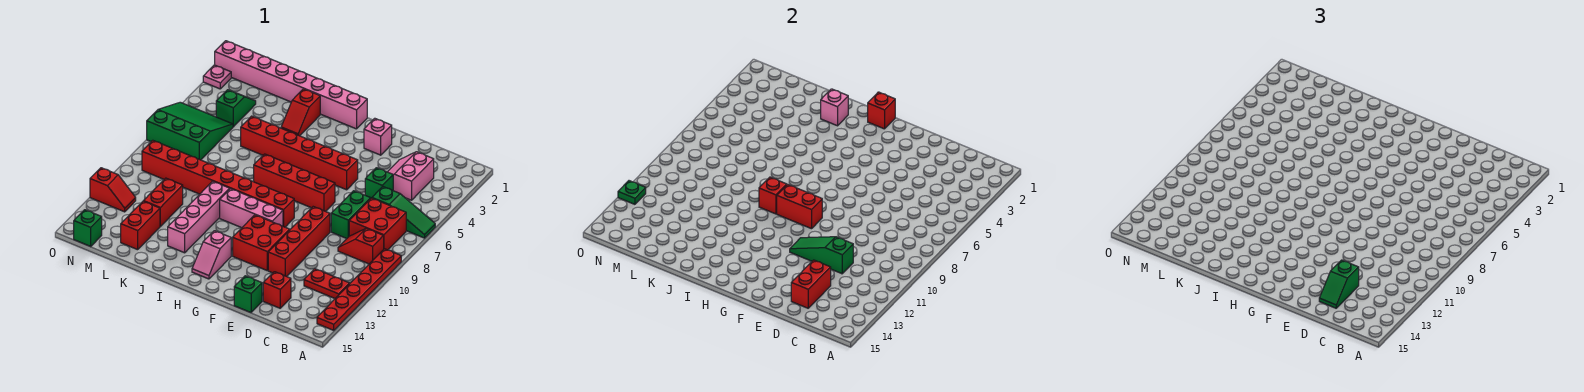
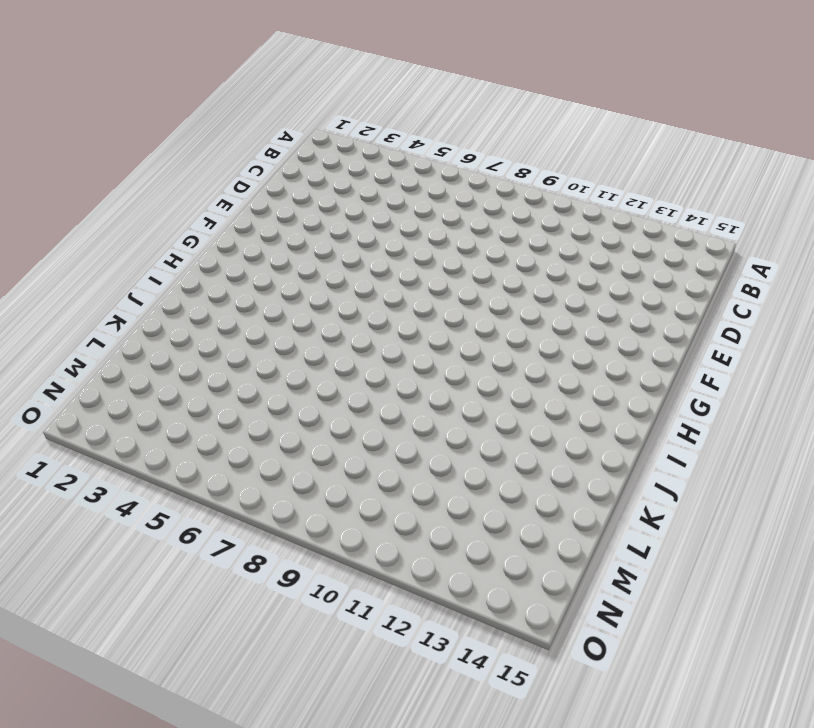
none -> green slope A6:C6 level 1 top C
none -> red plate A9:A14 level 1
none -> red brick B7:C8 level 1
none -> red slope B9:C9 level 1 top B

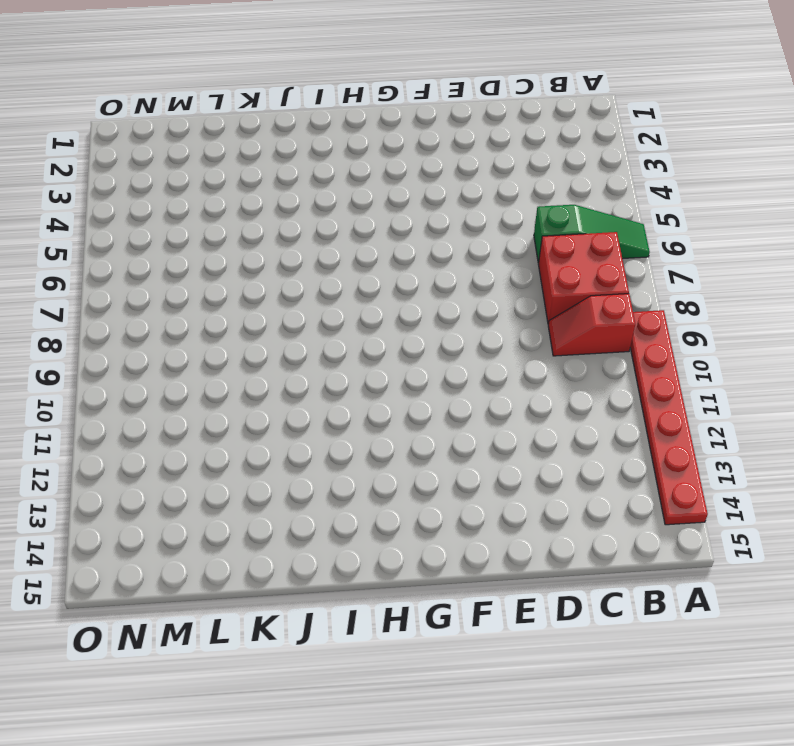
none -> red plate B12:C12 level 1
none -> pink slope C3:D4 level 1 top C
none -> green brick D5 level 1
none -> green brick D7:D8 level 1

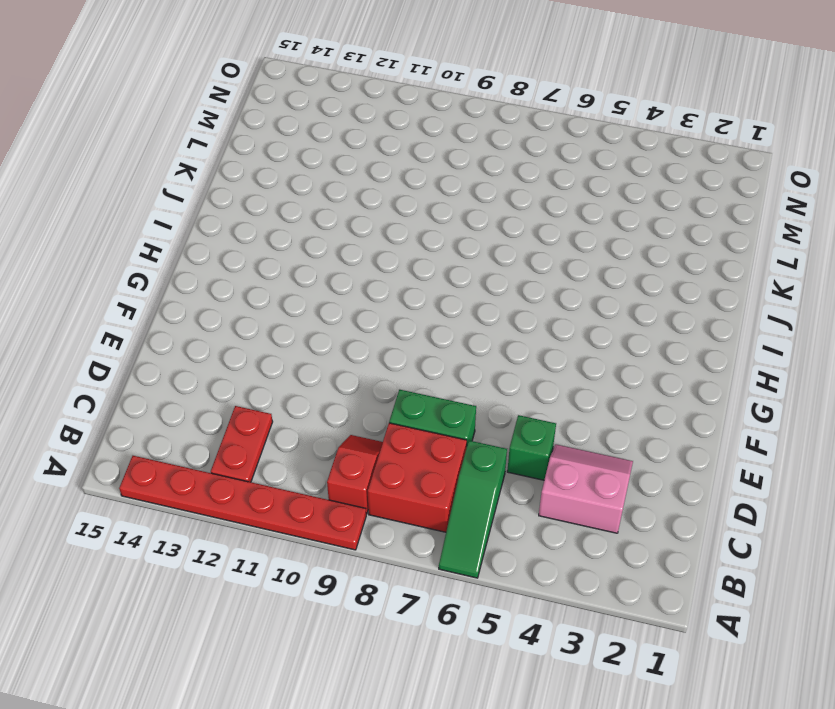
none -> red brick D14 level 1
none -> red brick E9:E12 level 1
none -> green brick E15 level 1
none -> pink brick F2 level 1

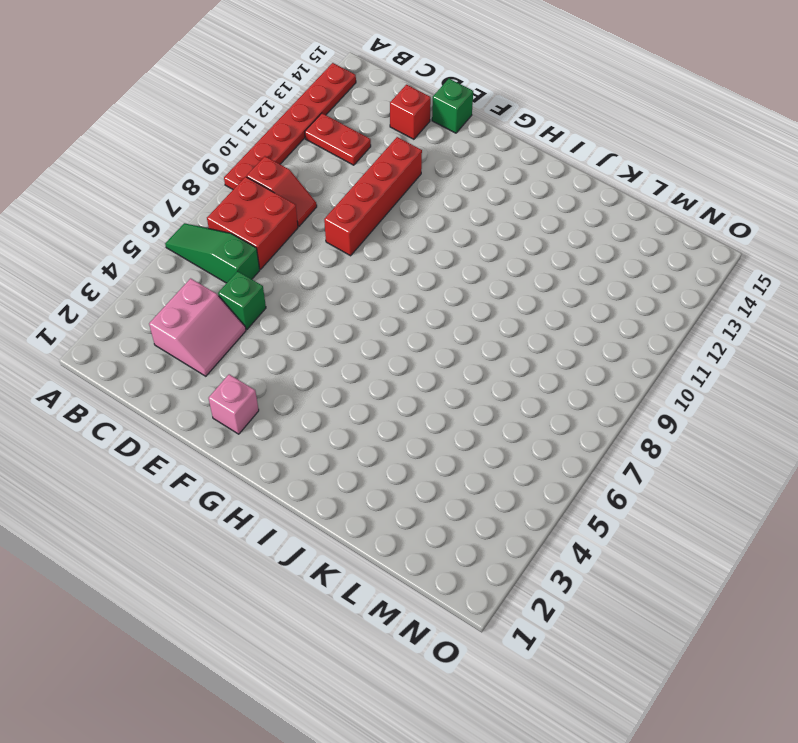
none -> green brick D7:D8 level 1
none -> red brick F5:K5 level 1
none -> red brick F7:I7 level 1
none -> red brick F11:G12 level 1

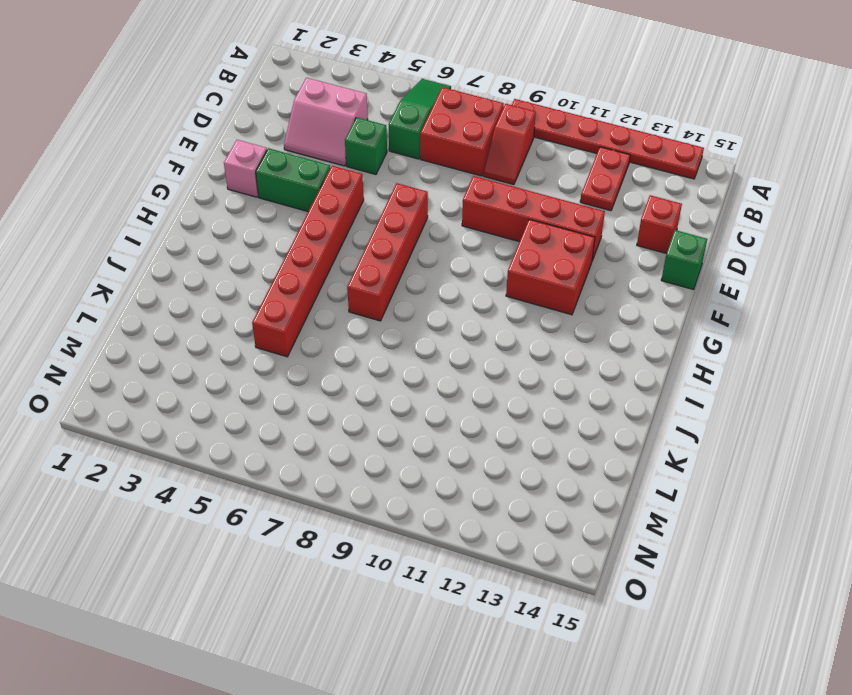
green brick F3:F4 level 1 -> green brick D7:D8 level 1
none -> red brick G9:N9 level 1
none -> pink brick G10:I10 level 1
none -> pink brick H1:O1 level 1
none -> pink slope H13:H14 level 1 top 13

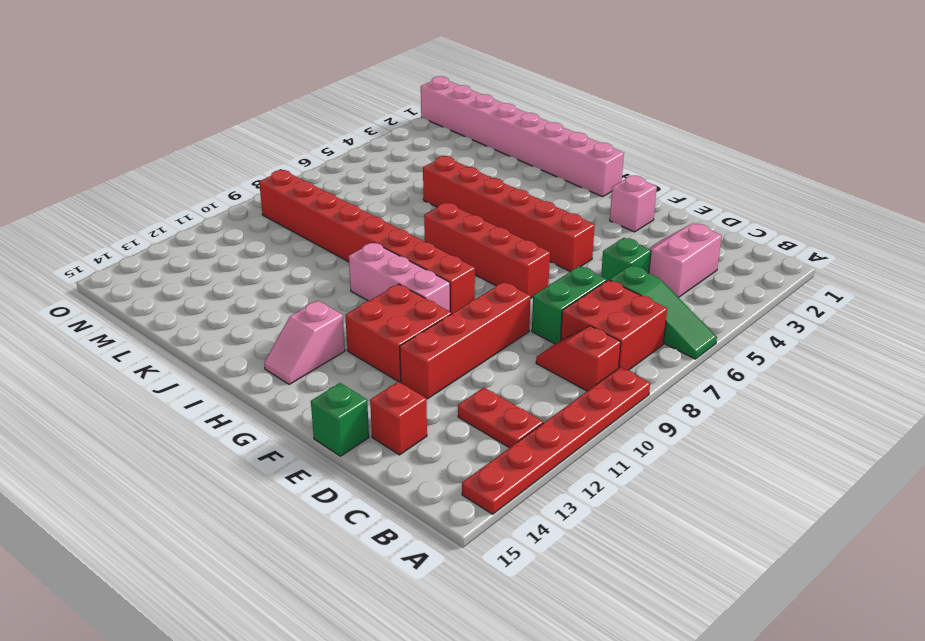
none -> red slope J2:J3 level 1 top 2
none -> pink brick J10:J13 level 1
none -> red brick L11:L12 level 1
none -> red brick L13:L14 level 1

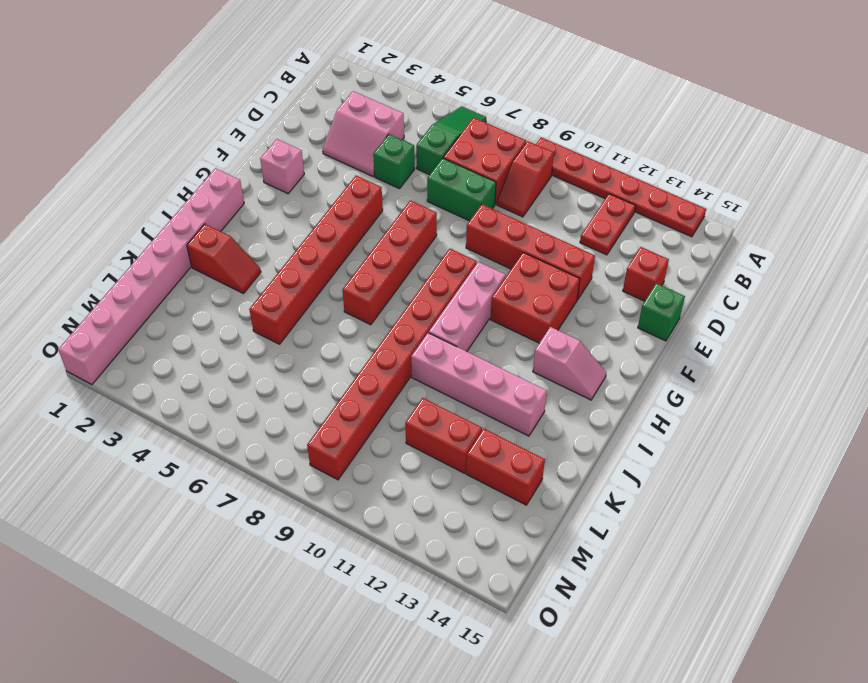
none -> green slope M3:M4 level 1 top 4
none -> green slope M5:O7 level 1 top 7
none -> red slope N12:O12 level 1 top O
none -> green brick N15 level 1

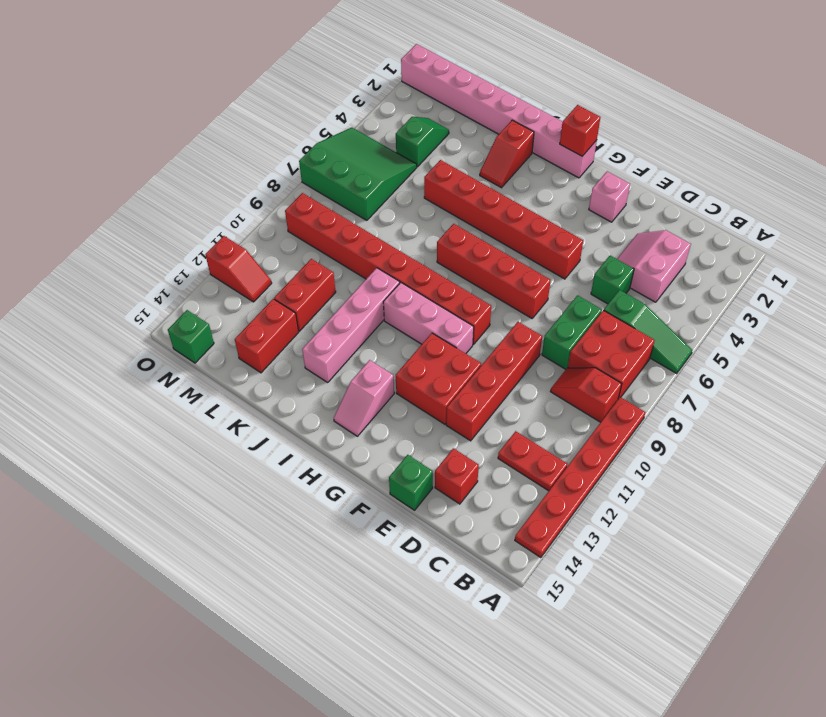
none -> pink plate O2 level 1
none -> green slope D11:F11 level 2 top D
none -> red brick D13:D14 level 2
none -> red brick G9:H9 level 2

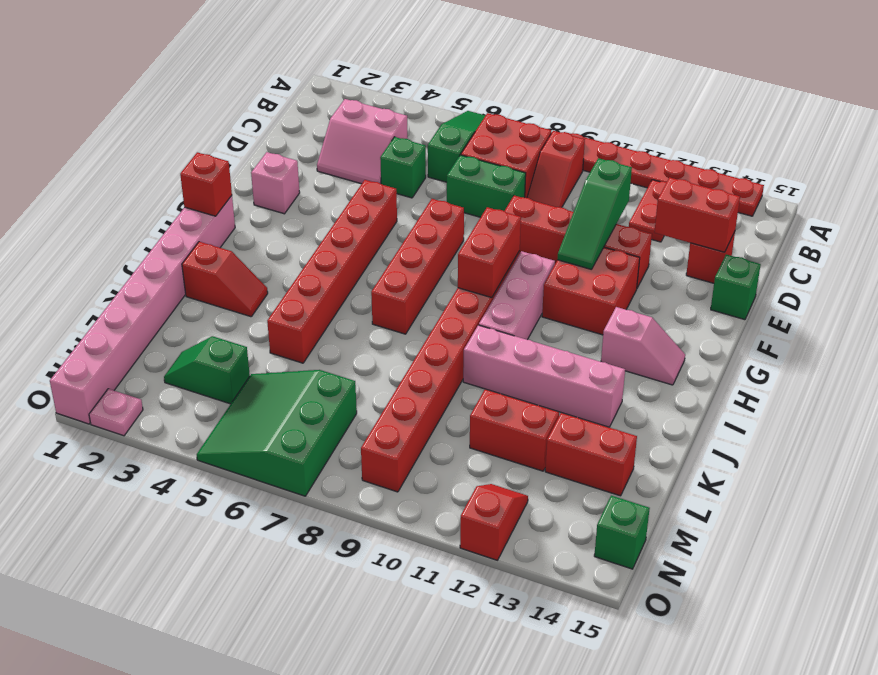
none -> red brick I9 level 2
none -> pink brick J2 level 2
none -> green plate O12 level 2
none -> green slope D13:D14 level 3 top 13

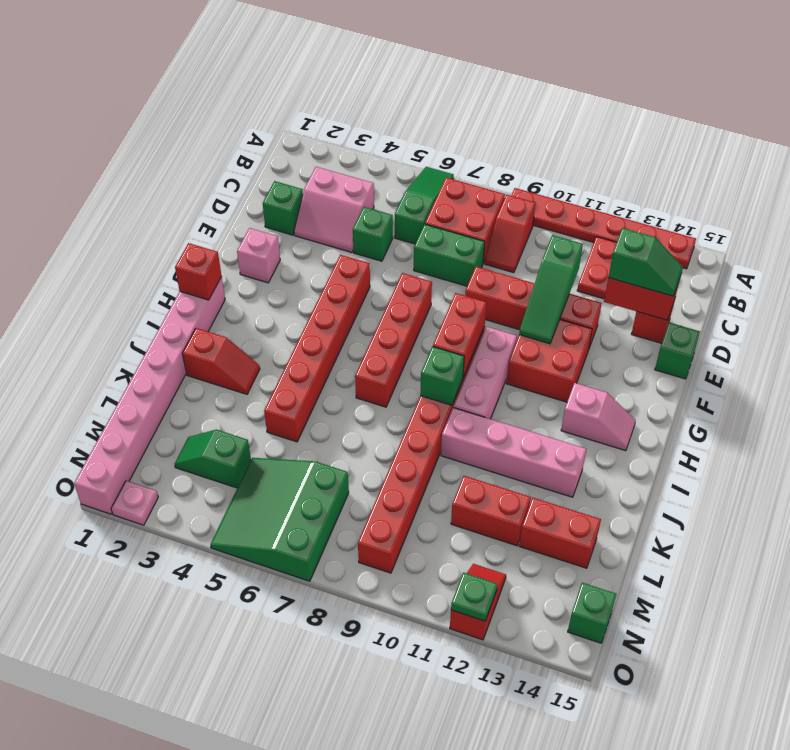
green brick D2 level 1 -> none
green brick I9 level 2 -> red brick I9 level 2
none -> pink brick J2 level 2

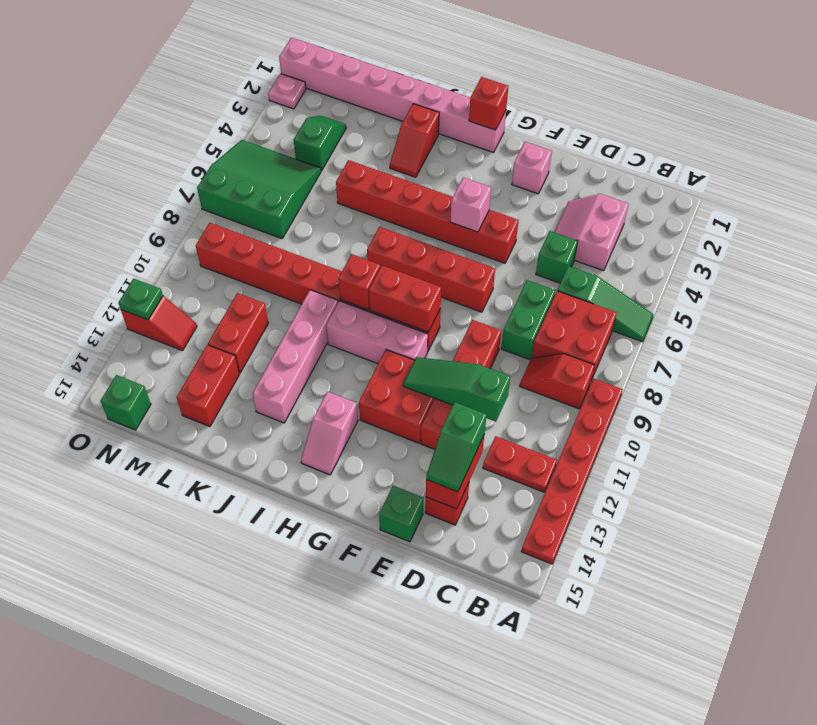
pink brick G5 level 2 -> pink brick J2 level 2

